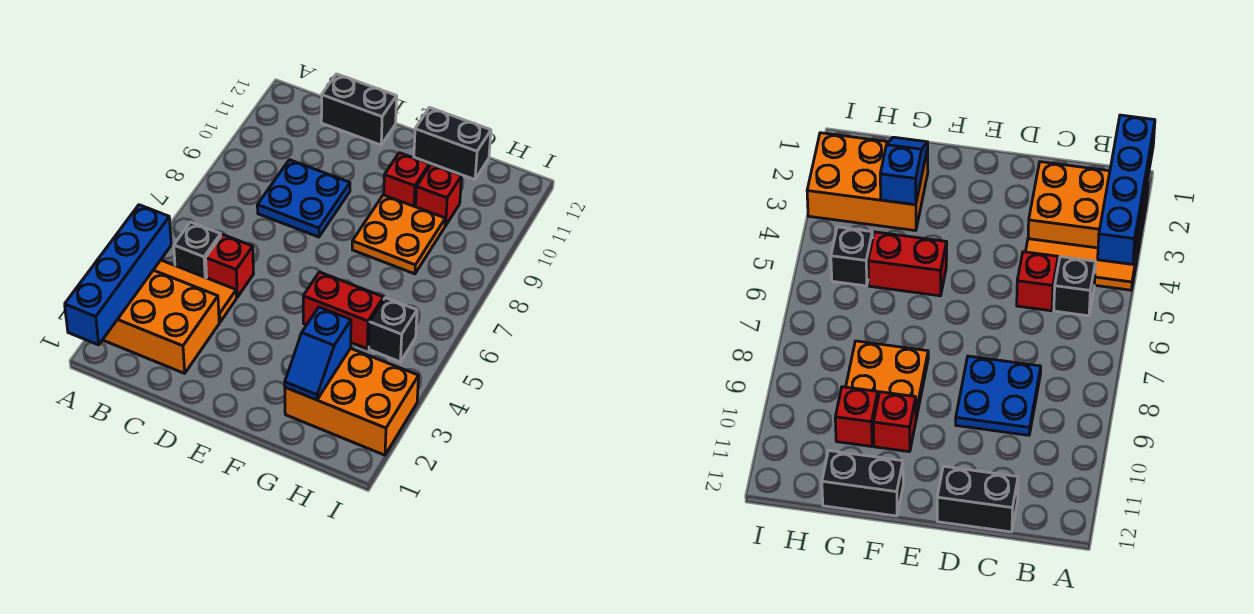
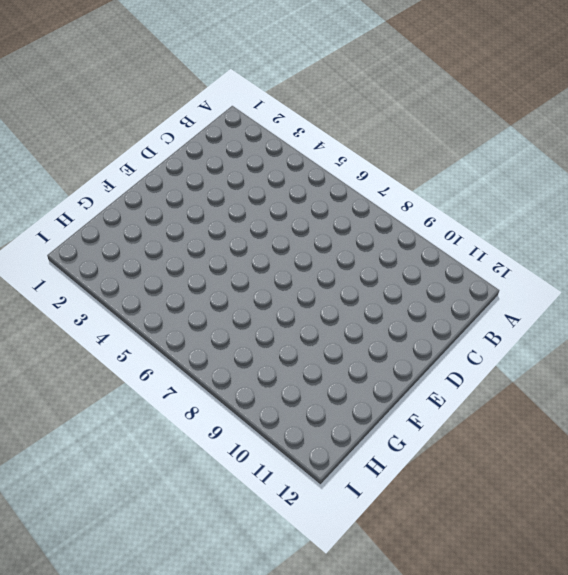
none -> orange brick A2:C3 level 1
none -> orange tile A4:C4 level 1
none -> black brick B5 level 1

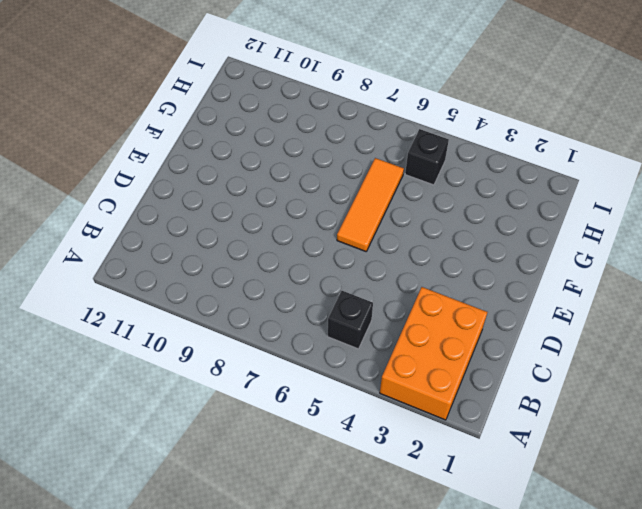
orange tile E6:G6 level 1 -> orange tile A4:C4 level 1
none -> red brick C5 level 1
none -> blue plate C8:D9 level 1
none -> black brick C12:D12 level 1

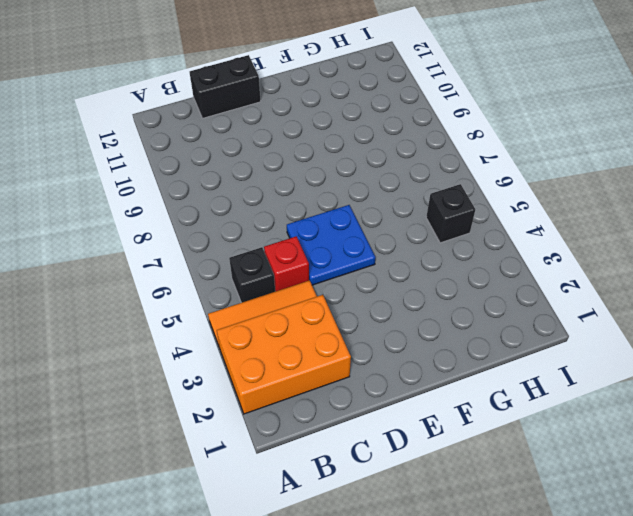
blue plate D5:E6 level 1 -> blue plate C8:D9 level 1
none -> red brick F5:G5 level 1
none -> orange plate F8:G9 level 1
none -> red brick F10 level 1

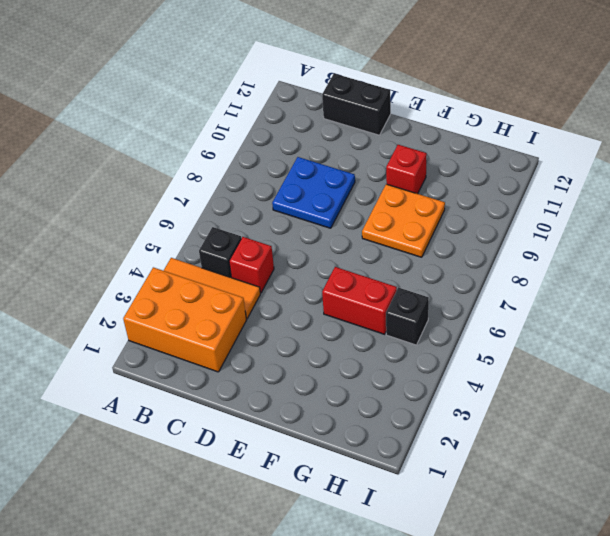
none -> black brick F12:G12 level 1
none -> orange brick G2:I3 level 1
none -> red brick G10 level 1

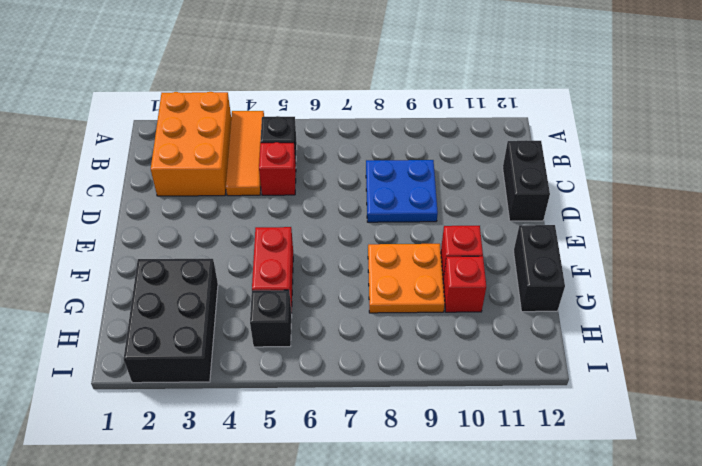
black brick G2:I3 level 1 -> orange brick G2:I3 level 1
none -> blue brick A1:A4 level 2
none -> blue slope G2:G3 level 2 top 3

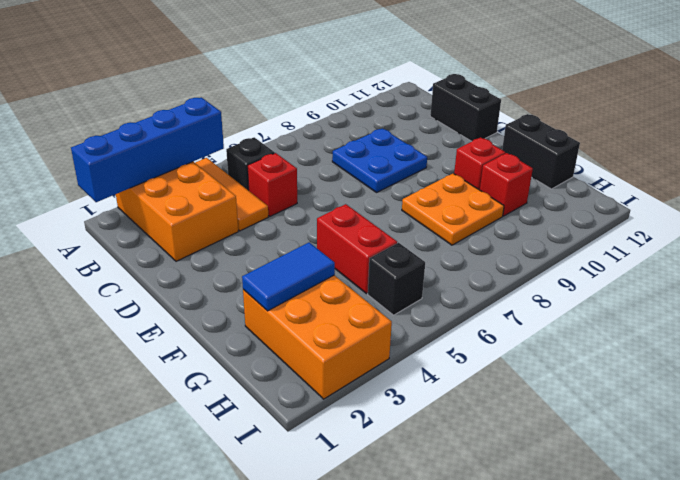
blue tile G2:G3 level 2 -> blue slope G2:G3 level 2 top 3

